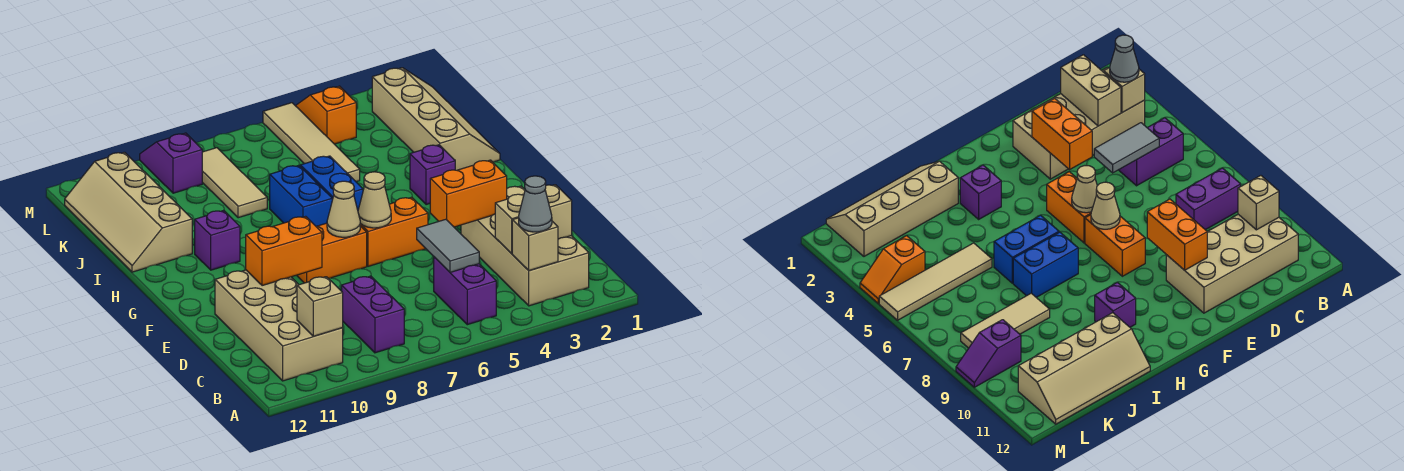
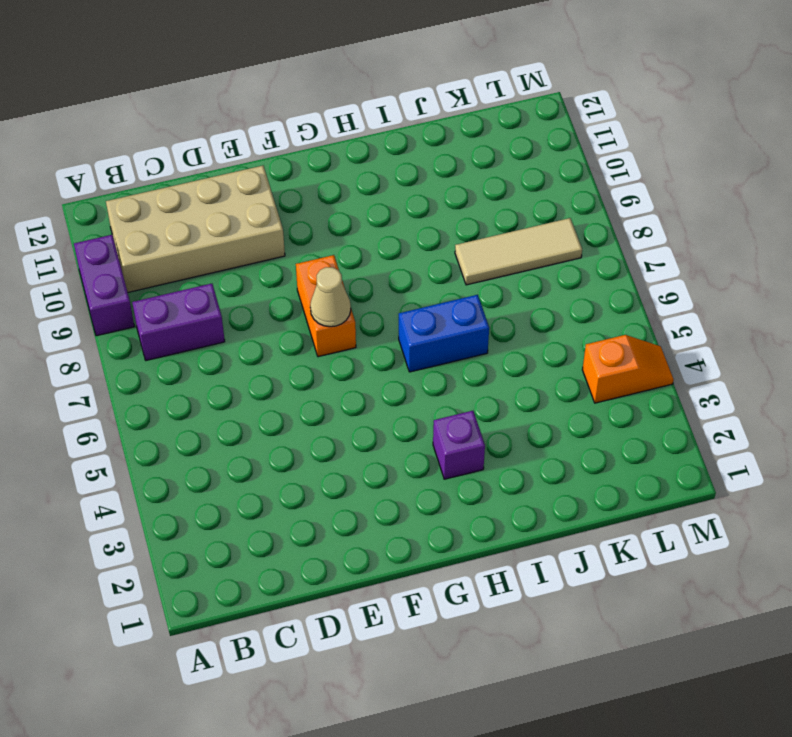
purple brick A9:A10 level 1 -> purple brick B5:C5 level 1
none -> tan brick B2:E3 level 1
none -> orange brick F5:F6 level 1
none -> blue brick H7:I7 level 1

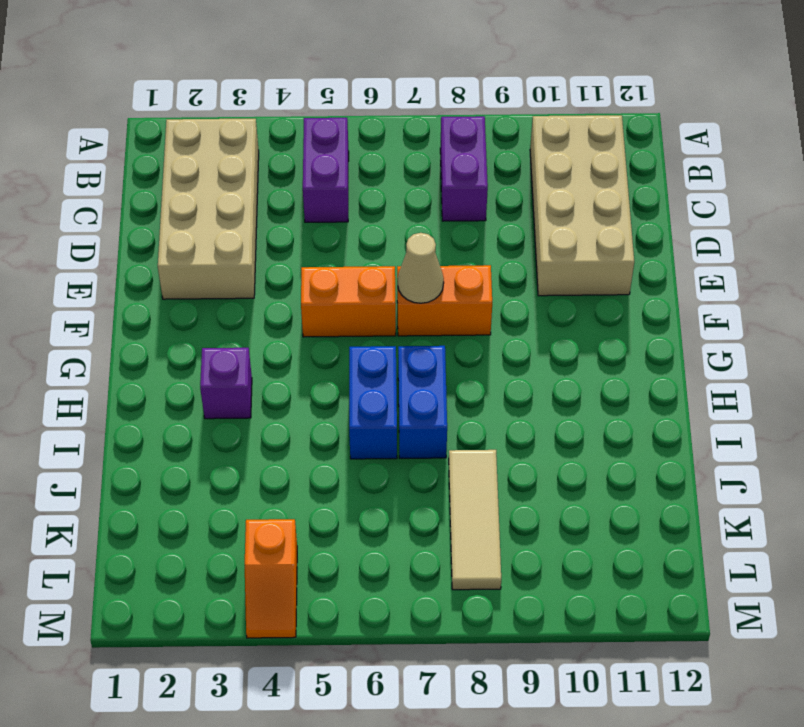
none -> purple brick H10 level 1
none -> tan slope I1:L2 level 1 top 2
none -> tan slope I11:L12 level 1 top 11

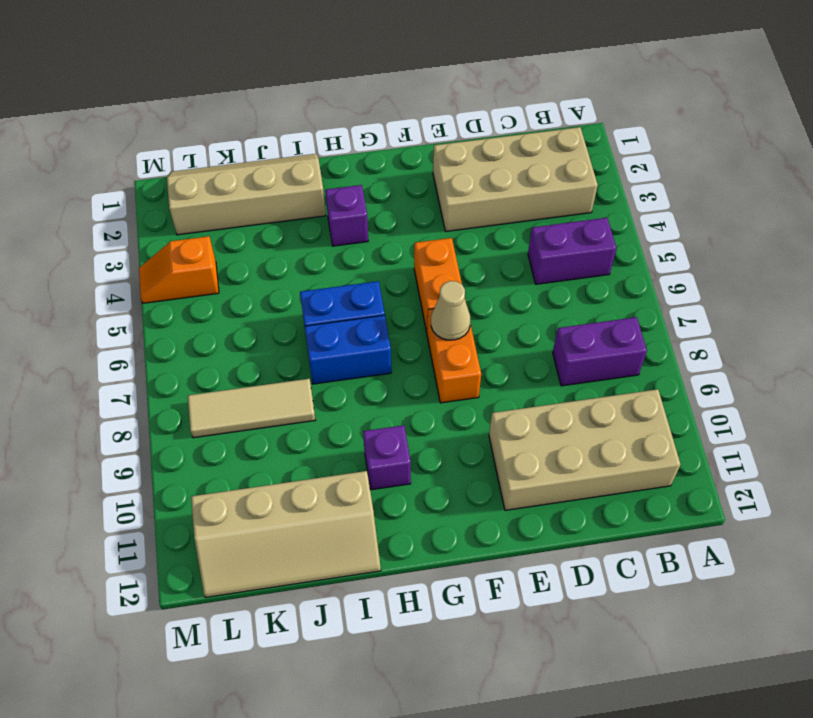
none -> tan tile J5:M5 level 1
none -> purple slope L9:M9 level 1 top L
none -> tan brick B3 level 2

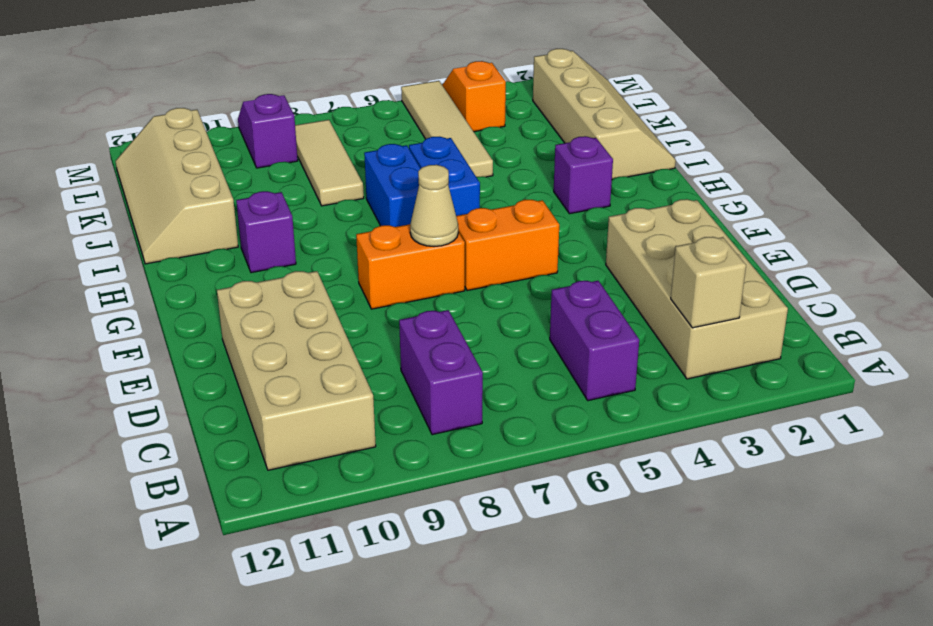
none -> tan brick B10 level 2
none -> tan brick C2:C3 level 2
none -> grey tile C5:D5 level 2

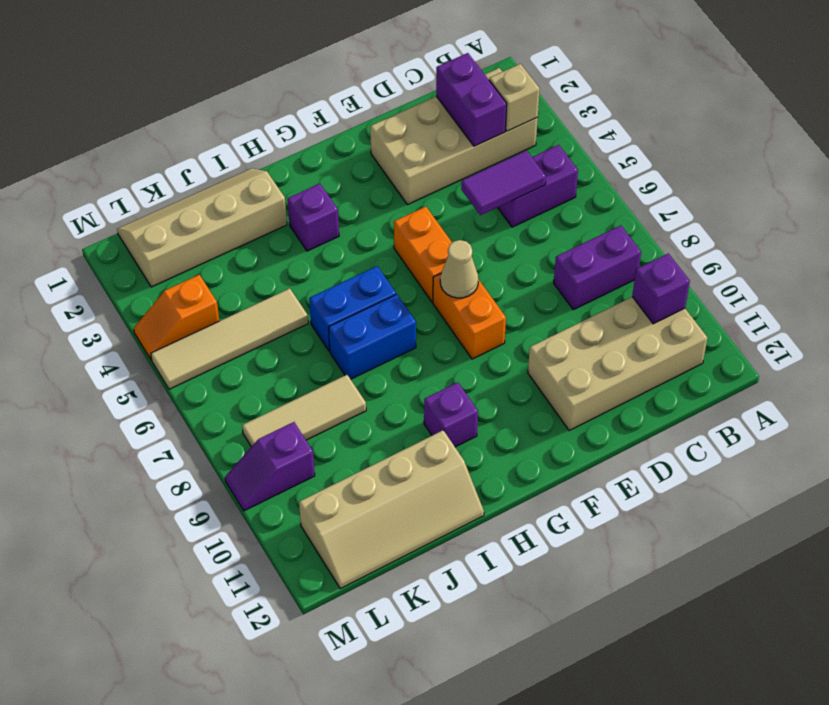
purple brick B10 level 2 -> tan brick B10 level 2
purple brick C2:C3 level 2 -> tan brick C2:C3 level 2
purple tile C5:D5 level 2 -> grey tile C5:D5 level 2
none -> orange brick E3:E4 level 2
none -> orange brick E9:E10 level 2
none -> tan cone F6 level 2

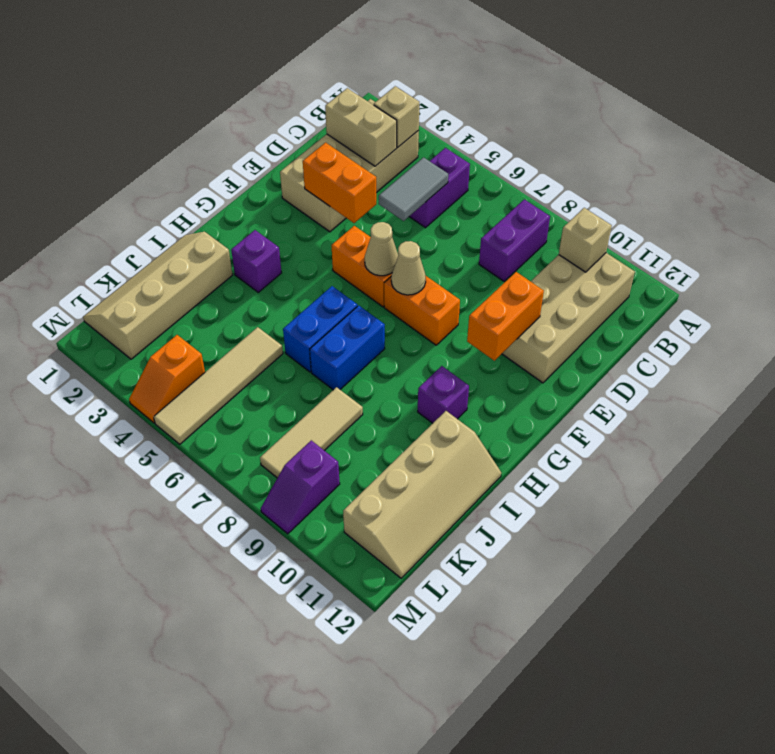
orange brick E10:F10 level 2 -> orange brick E9:E10 level 2
none -> grey cone B3 level 3

